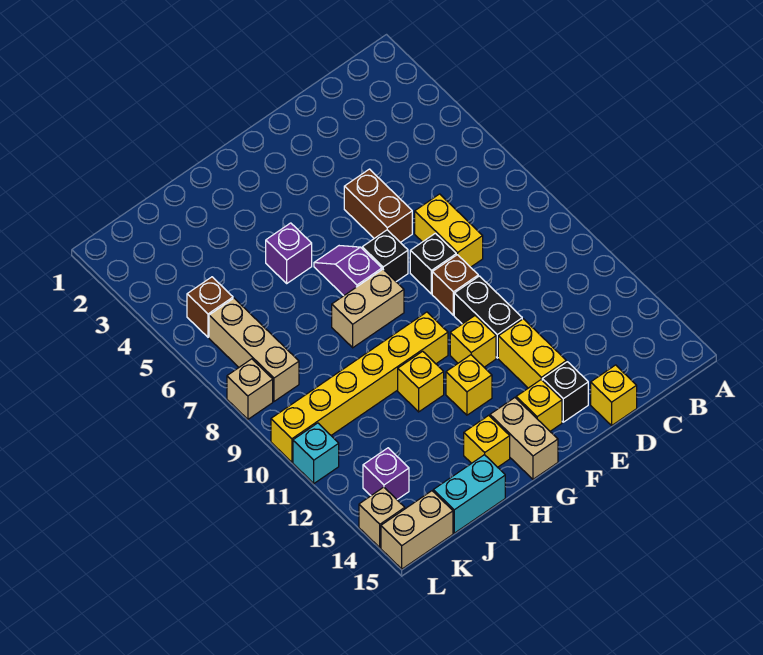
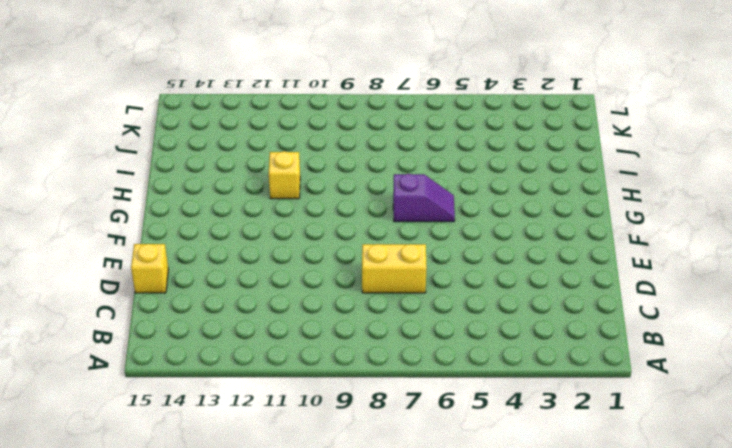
none -> brown brick E5:E6 level 1
none -> black brick E8 level 1
none -> brown brick E9 level 1

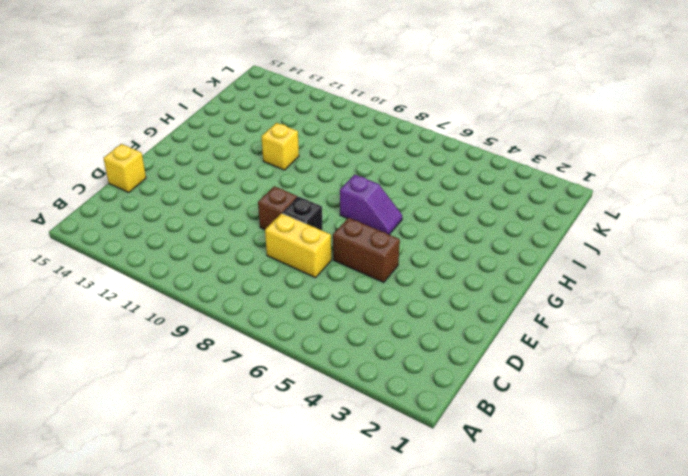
none -> black brick E10:E11 level 1
none -> yellow brick E12:E13 level 1
none -> black brick E14 level 1

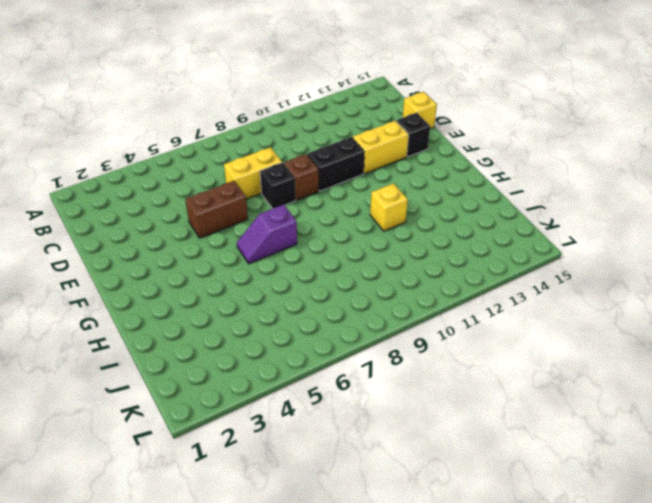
none -> black brick F7 level 1
none -> yellow brick F11 level 1
none -> yellow brick F14 level 1

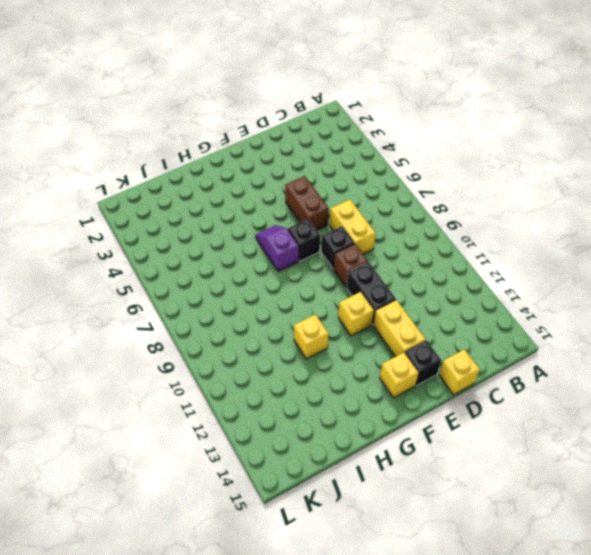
none -> tan brick G8:H8 level 1
none -> yellow brick G10:L10 level 1
none -> yellow brick G12 level 1

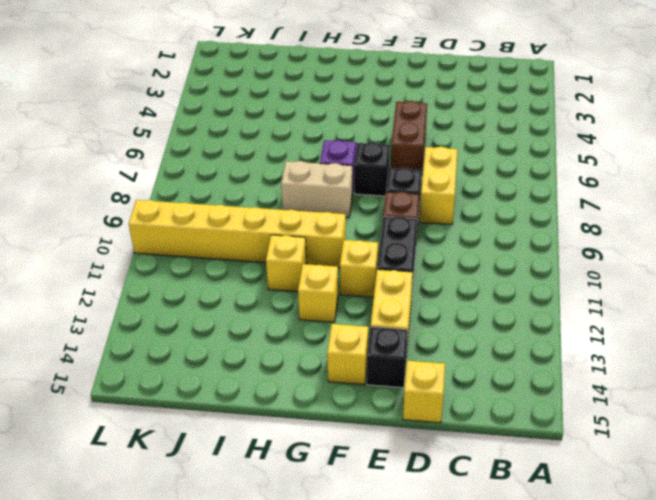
none -> tan brick G14:G15 level 1
none -> purple brick H5 level 1
none -> yellow brick H14 level 1

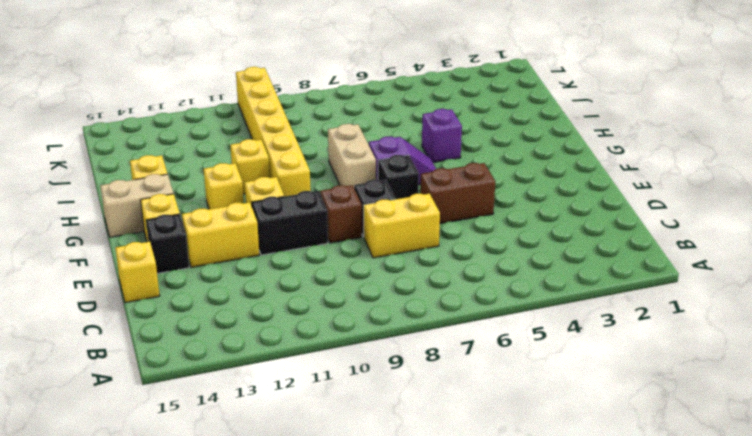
none -> cyan brick I15:J15 level 1
none -> brown brick K5 level 1
none -> tan brick K6:K8 level 1

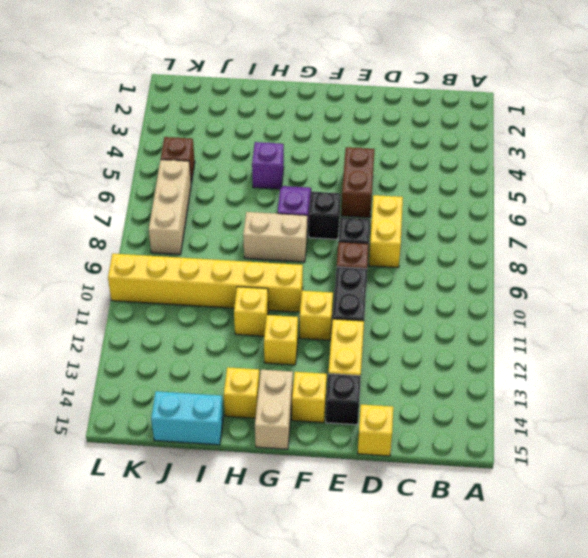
none -> purple brick K13 level 1
none -> tan brick K15:L15 level 1
none -> tan brick L8 level 1

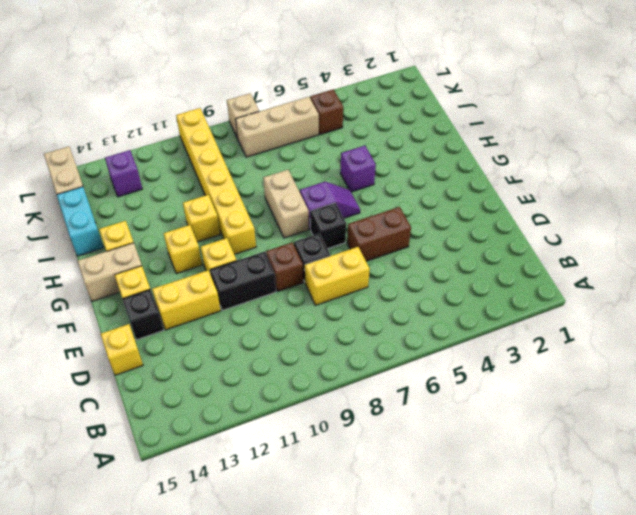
none -> cyan brick L11 level 1
none -> tan brick L14 level 1

